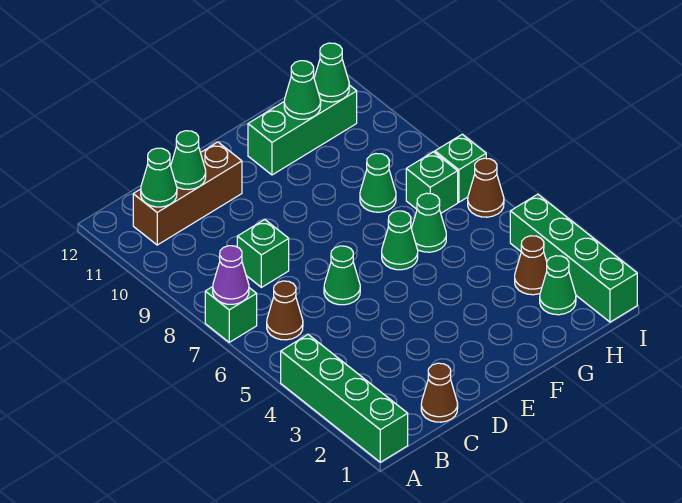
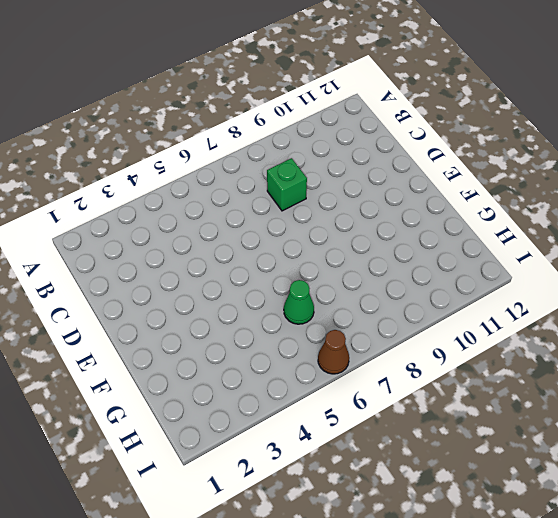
none -> green brick A1:A4 level 1
none -> green brick A7 level 1
none -> brown cone B6 level 1

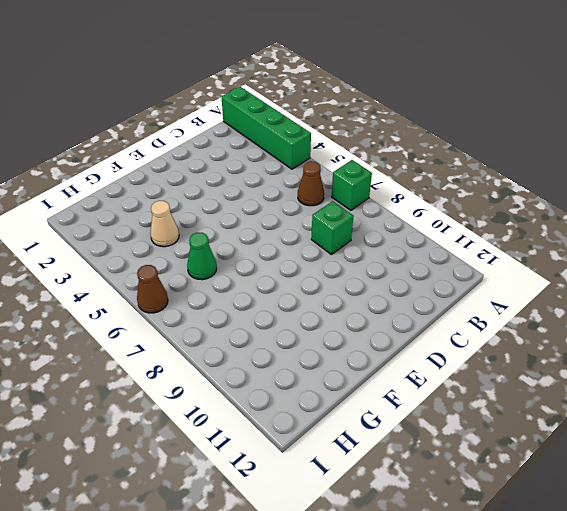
tan cone G4 level 1 -> none
none -> brown brick B11:D11 level 1
none -> brown cone C1 level 1
none -> green cone D6 level 1

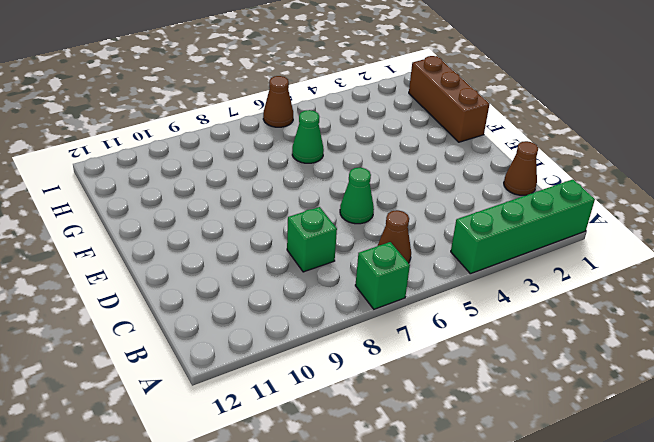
brown brick F1:H1 level 1 -> brown brick B11:D11 level 1
none -> green cone F6 level 1
none -> green brick F11:H11 level 1
none -> green cone G8 level 1

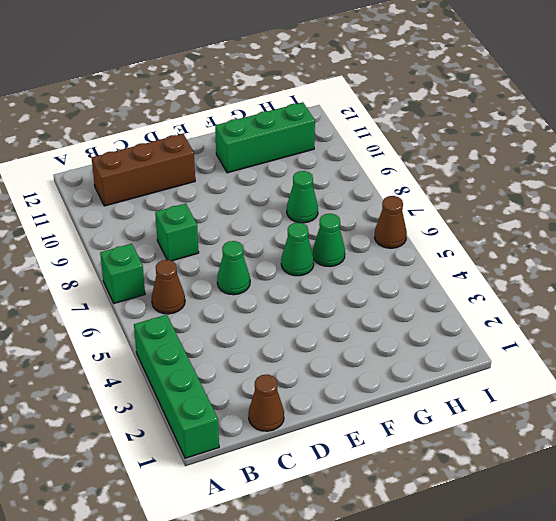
none -> green cone H2 level 1
none -> brown cone H3 level 1
none -> green brick H7 level 1

